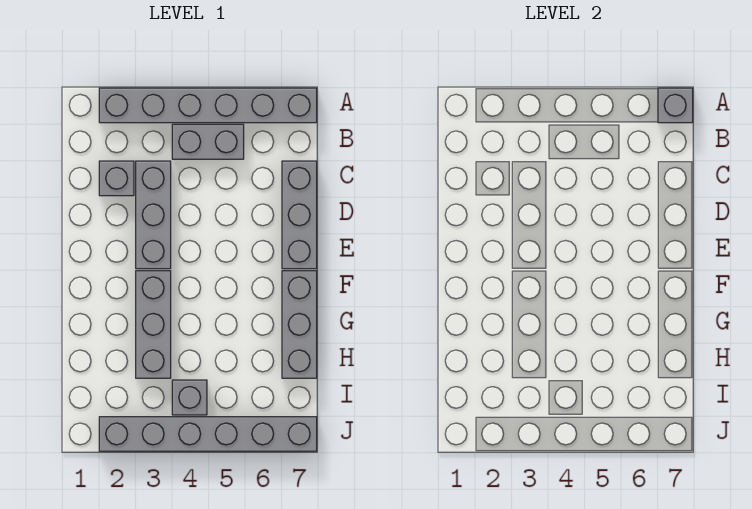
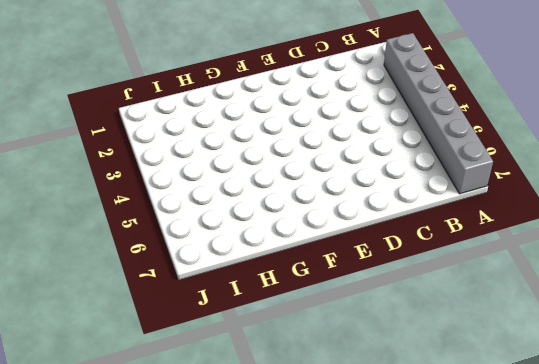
none -> grey brick B4:B5 level 1
none -> grey brick C2 level 1

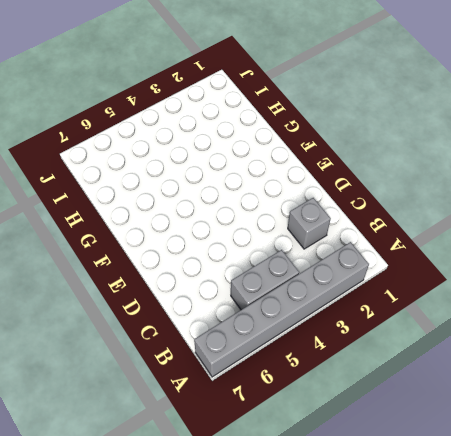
none -> grey brick C3:E3 level 1
none -> grey brick C7:E7 level 1

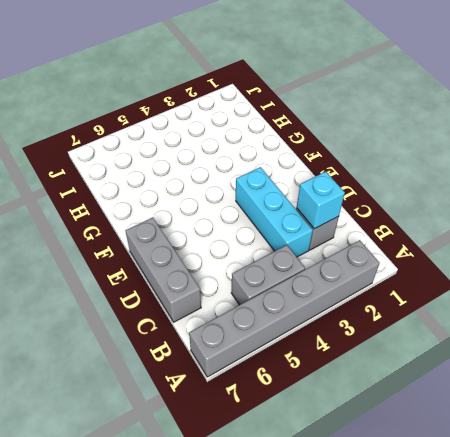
cyan brick C2 level 2 -> none
cyan brick C3:E3 level 1 -> grey brick C3:E3 level 1
none -> grey brick F3:H3 level 1
none -> grey brick F7:H7 level 1

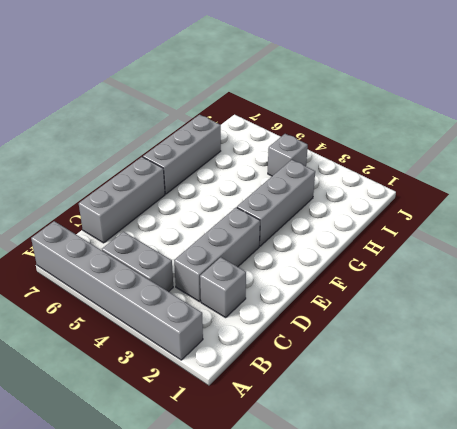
none -> grey brick J2:J7 level 1
none -> grey brick A7 level 2

